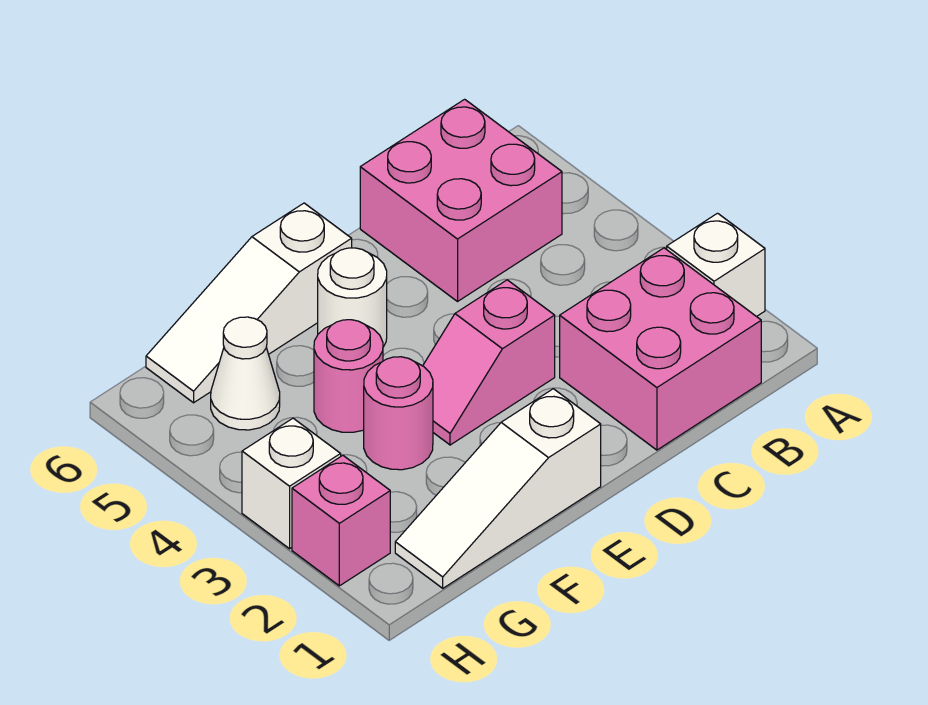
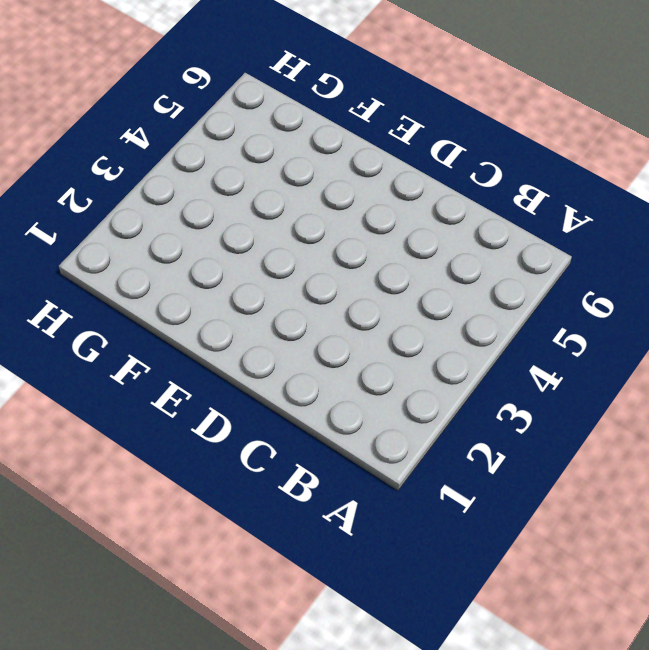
none -> white brick A2 level 1
none -> pink brick B1:C2 level 1
none -> pink brick B5:C6 level 1

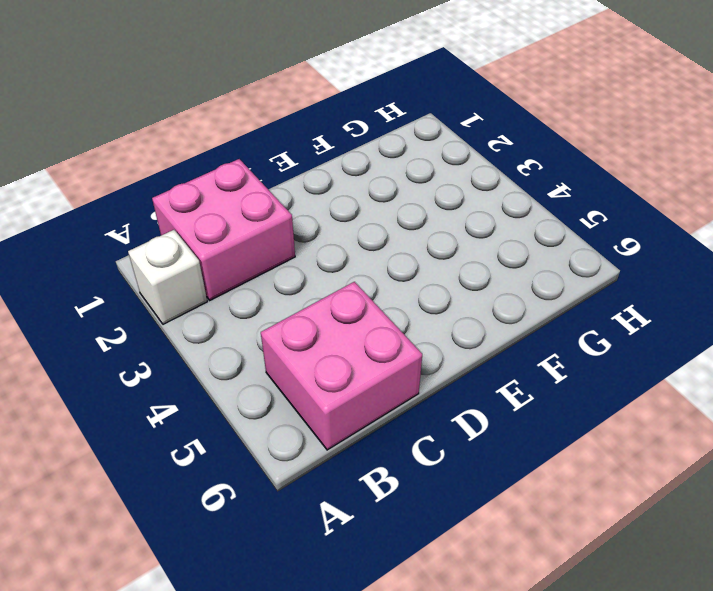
none -> pink slope D3:E3 level 1 top D
none -> white slope E1:G1 level 1 top E
none -> white round brick E5 level 1

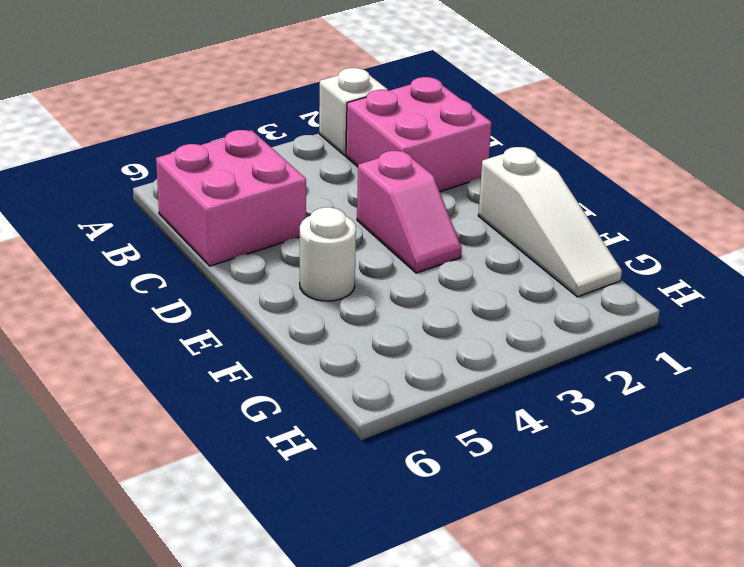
none -> white slope E6:G6 level 1 top E
none -> pink round brick F3 level 1
none -> pink round brick F4 level 1

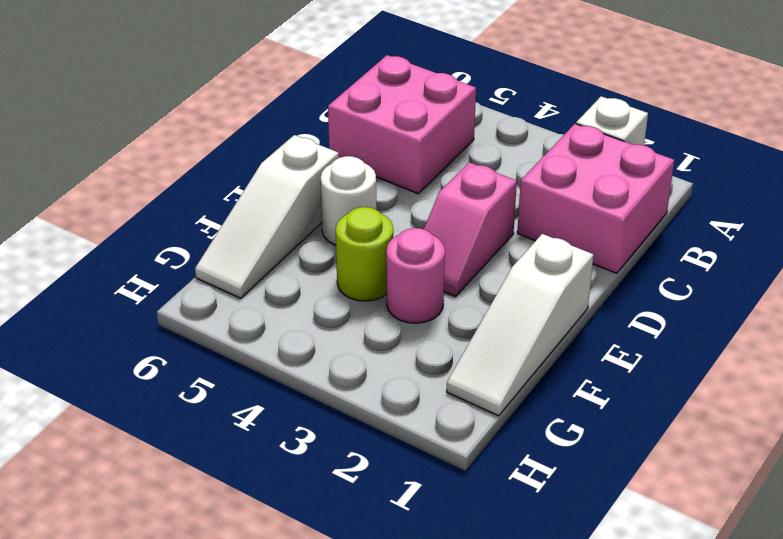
lime round brick F4 level 1 -> pink round brick F4 level 1
none -> white cone G5 level 1
none -> pink brick H2 level 1
none -> white brick H3 level 1

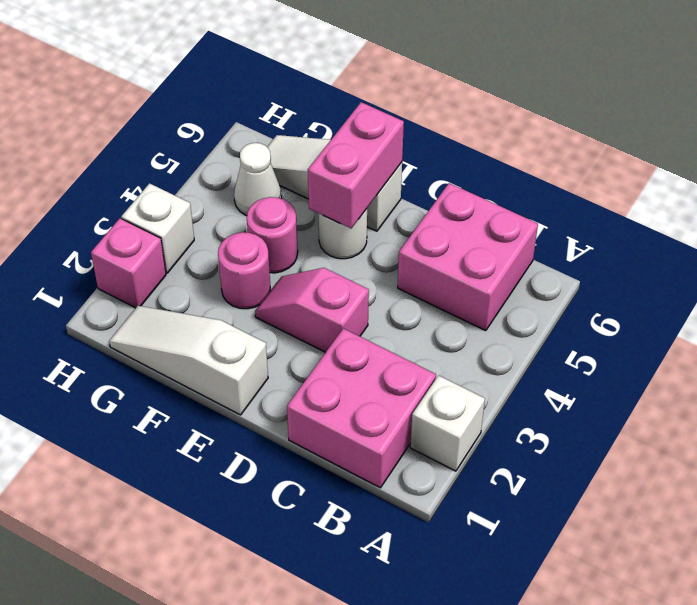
pink brick E5:E6 level 2 -> none

